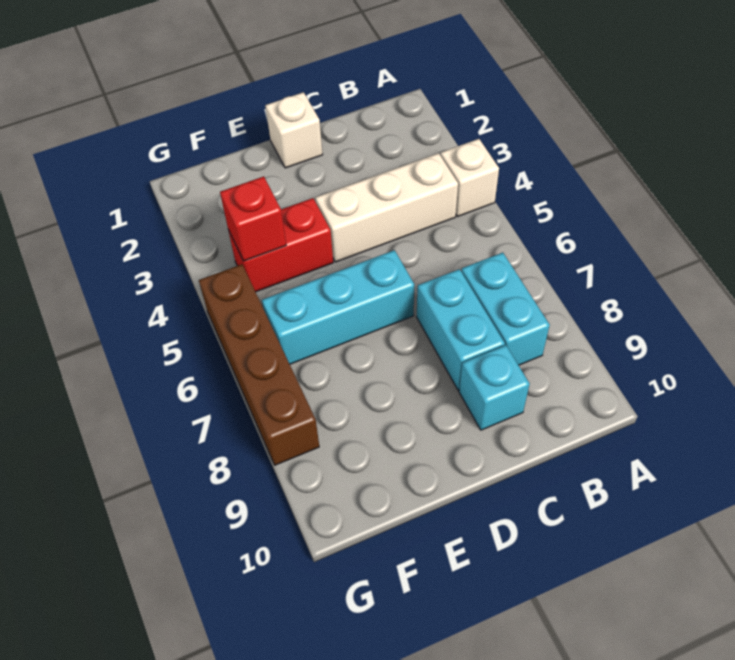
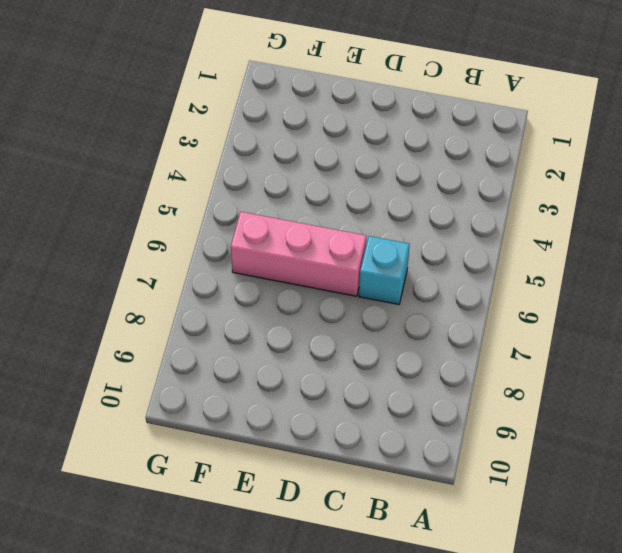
cyan brick C6 level 1 -> cyan brick C9 level 1
pink brick D6:F6 level 1 -> cyan brick D6:F6 level 1
none -> white brick A4 level 1
none -> white brick B4:D4 level 1

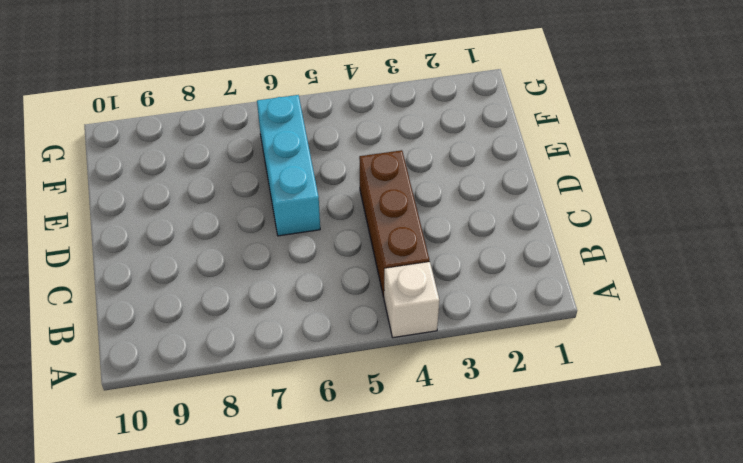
brown brick B4:D4 level 1 -> white brick B4:D4 level 1
none -> cyan brick B7:B8 level 1
none -> cyan brick C7:C8 level 1

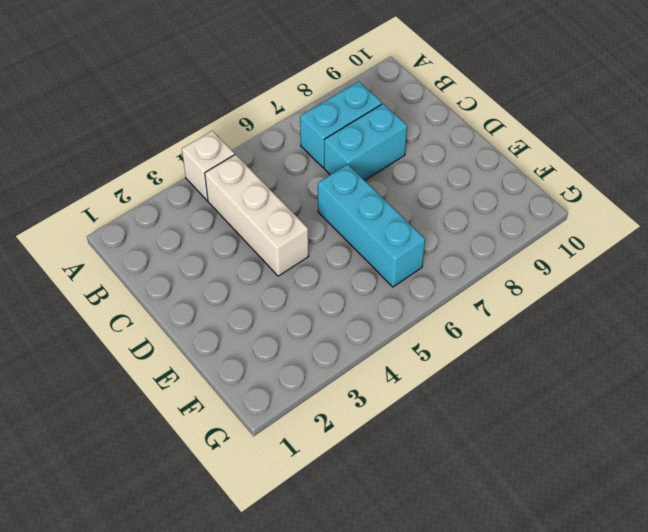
none -> cyan brick C9 level 1
none -> white brick D1 level 1

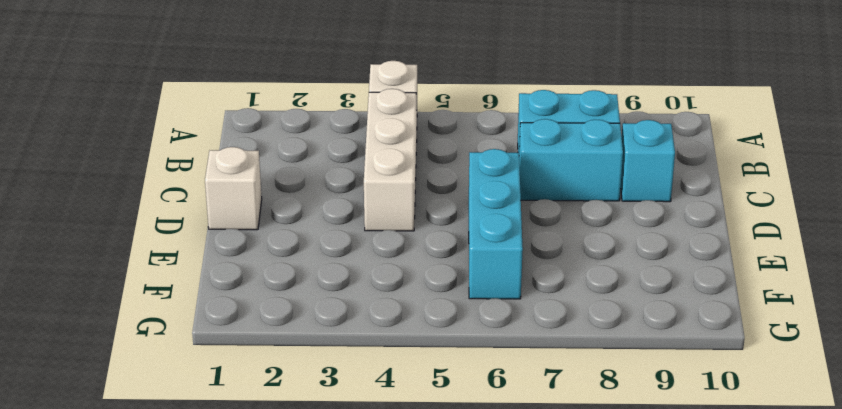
none -> red brick E4:F4 level 1
none -> brown brick G5:G8 level 1

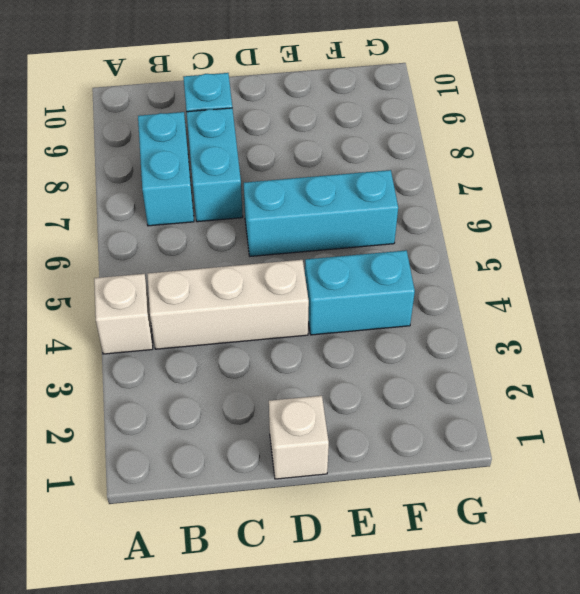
cyan brick E4:F4 level 1 -> red brick E4:F4 level 1
none -> brown brick G5:G8 level 1
none -> red brick F4 level 2

